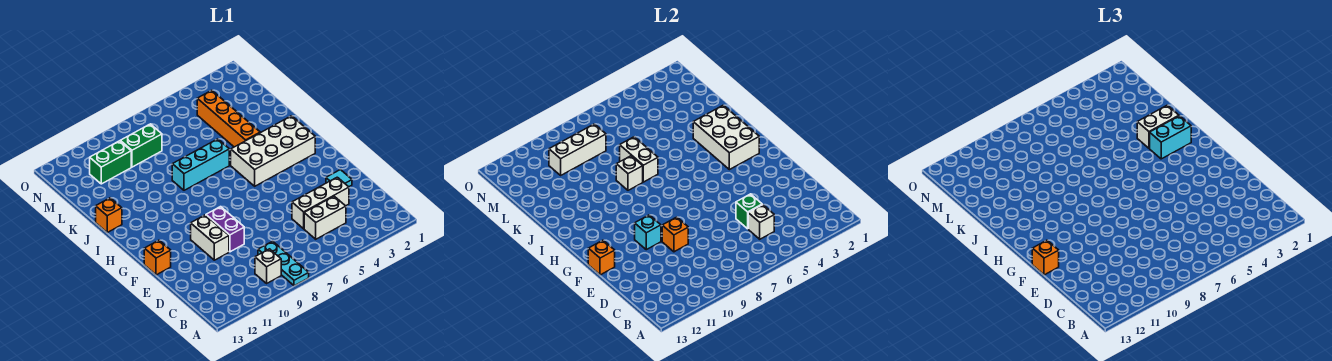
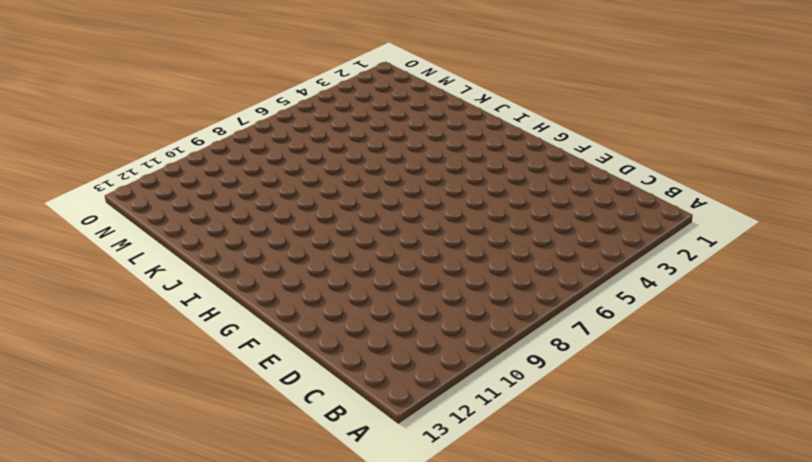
none -> cyan plate A8:C8 level 1
none -> white brick B9 level 1
none -> white brick C4:C5 level 1

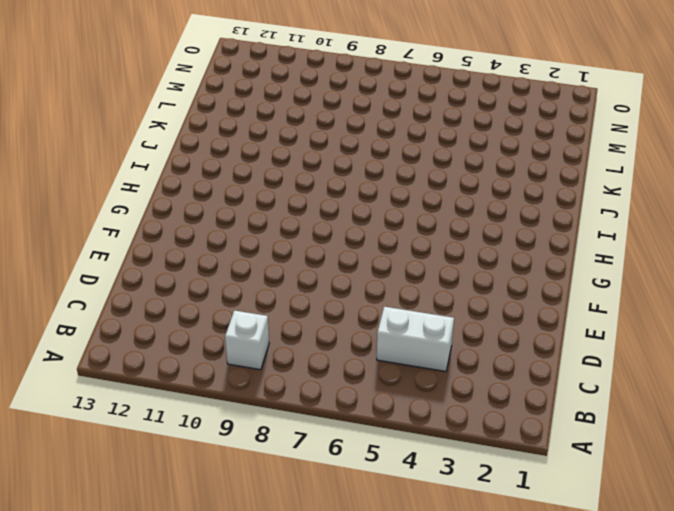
none -> cyan plate A8:C8 level 1
none -> white brick D3:D5 level 1
none -> cyan tile E2 level 1

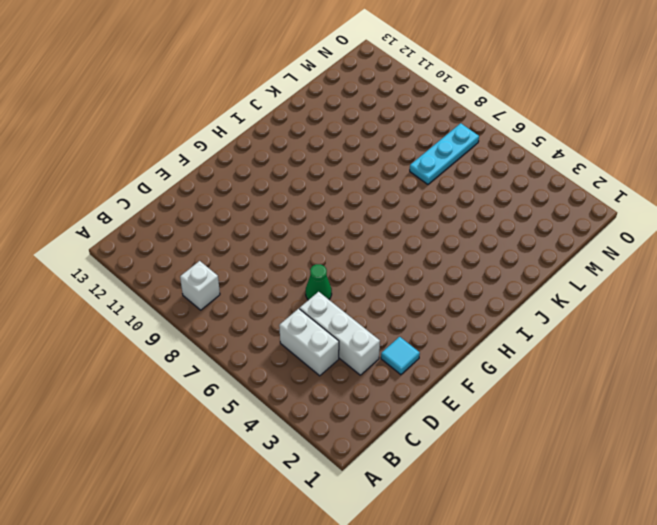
green cone E6 level 1 -> none
cyan plate L7:N7 level 1 -> cyan plate A8:C8 level 1
none -> purple brick E9:F9 level 1
none -> white brick E10:F10 level 1
none -> orange brick F13 level 1

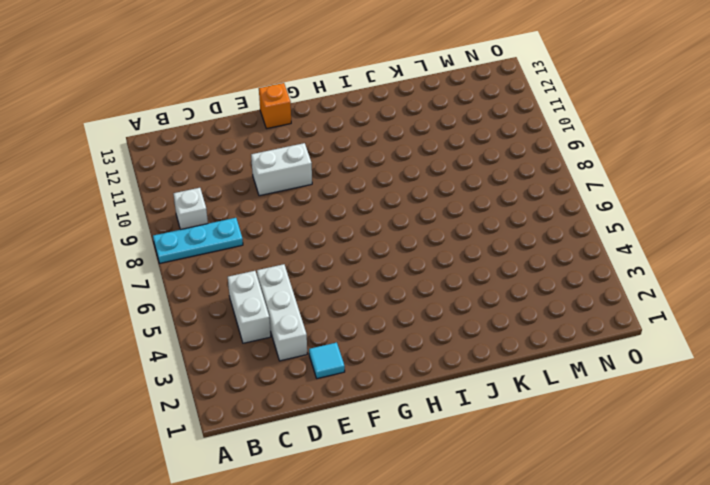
none -> purple brick E9:F9 level 1
none -> white brick H2:I5 level 1
none -> orange brick J4:M4 level 1

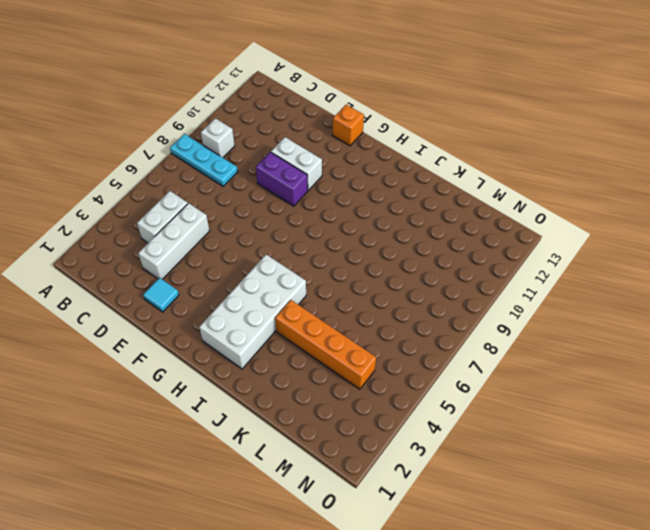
none -> cyan brick J6:J8 level 1
none -> orange brick J13 level 1
none -> green brick M8:M9 level 1

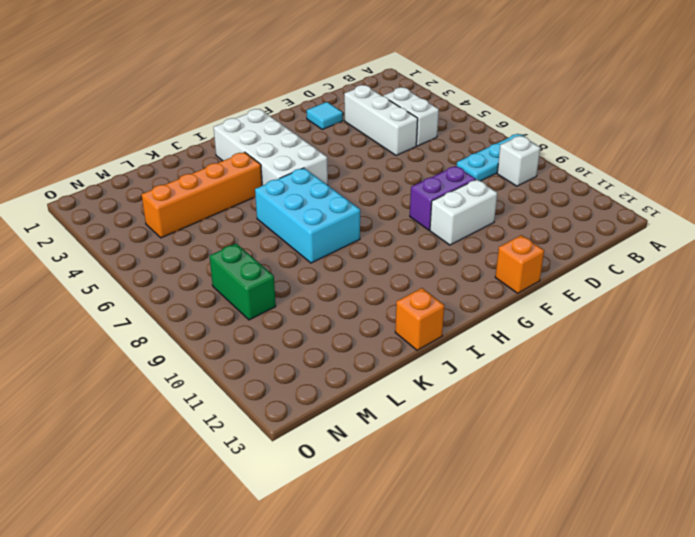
cyan brick I6:J8 level 1 -> cyan brick J6:J8 level 1
none -> green brick M10:M11 level 1
none -> white brick C5 level 2
none -> green brick D5 level 2

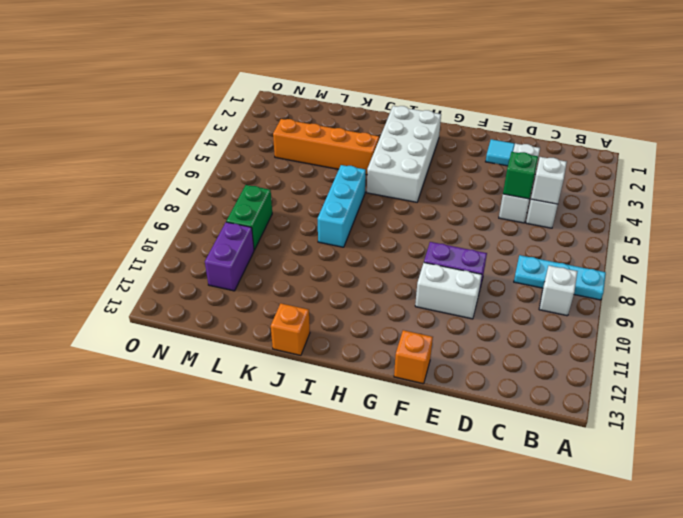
purple brick M10:M11 level 1 -> green brick M10:M11 level 1
none -> orange brick E9 level 2
none -> cyan brick F10 level 2
none -> orange brick F13 level 2

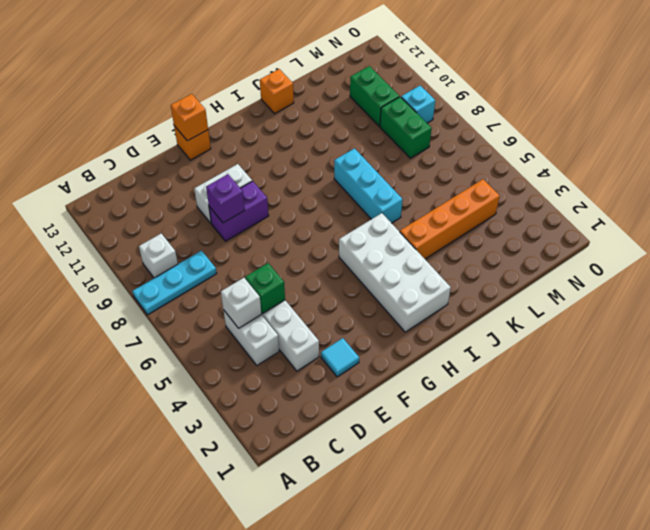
purple brick E9 level 2 -> orange brick E9 level 2
cyan brick N9 level 1 -> cyan brick F10 level 2
none -> white brick H2:J3 level 2
none -> white brick J7:K7 level 2
none -> white brick J8 level 2

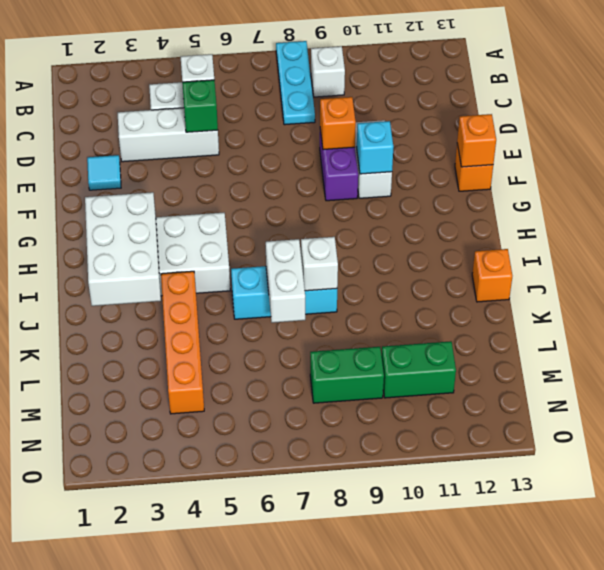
none -> white brick M8:M10 level 2
none -> orange brick F13 level 3
none -> cyan brick I2:I3 level 3

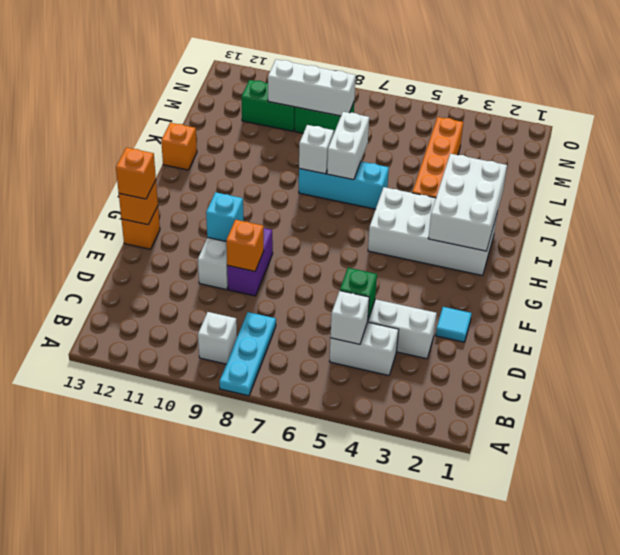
none -> cyan brick I2:I3 level 3
none -> white brick J2:J3 level 3

